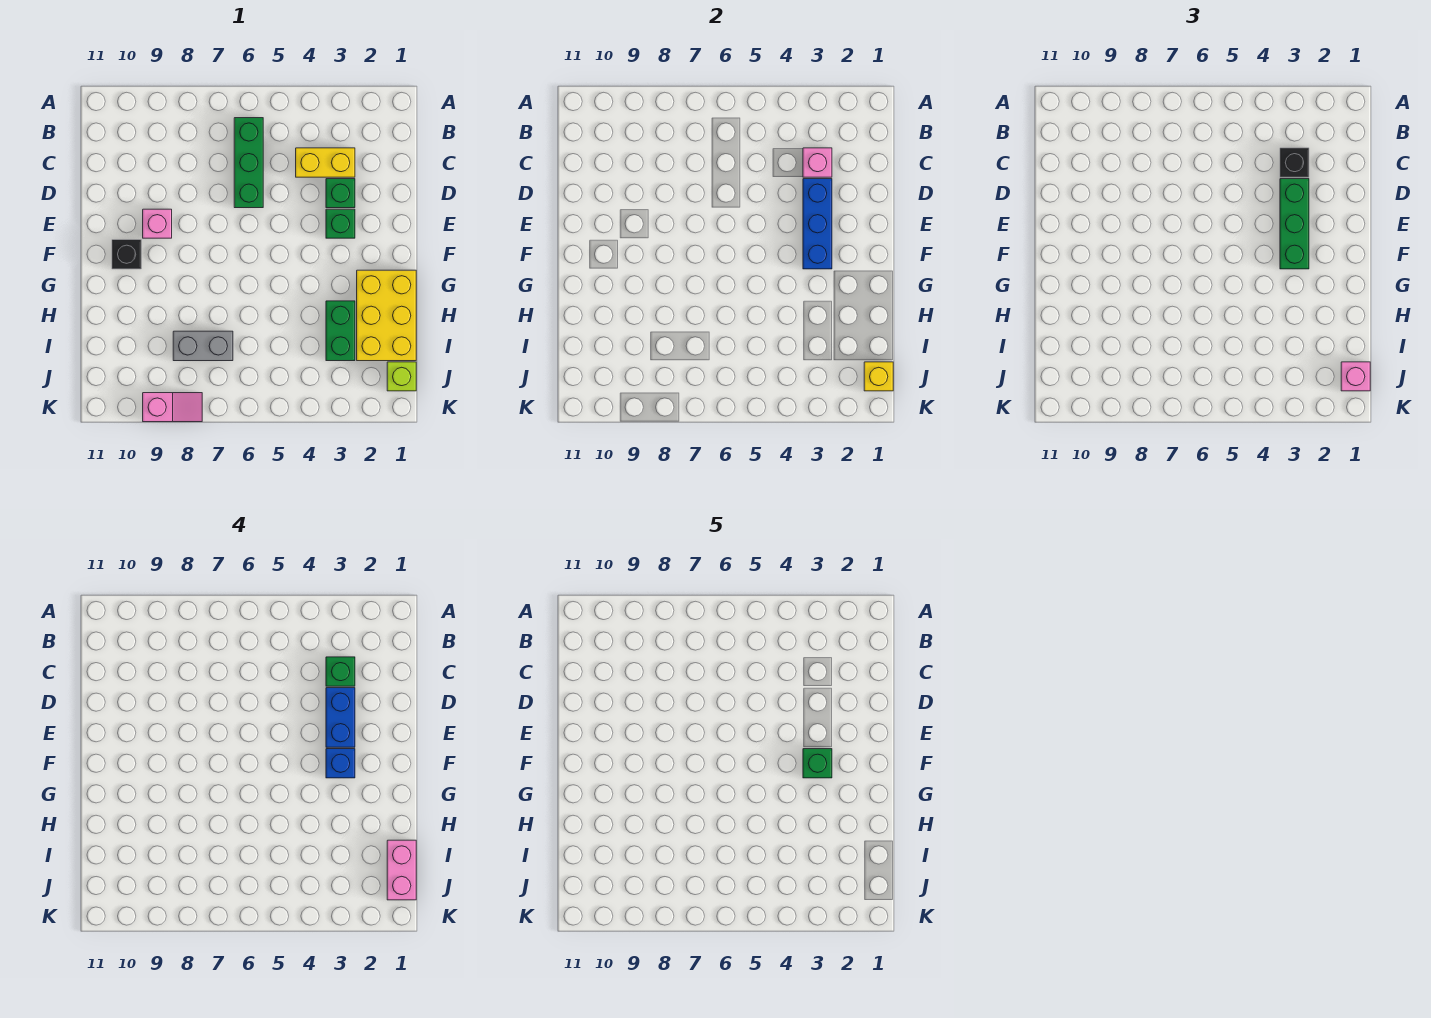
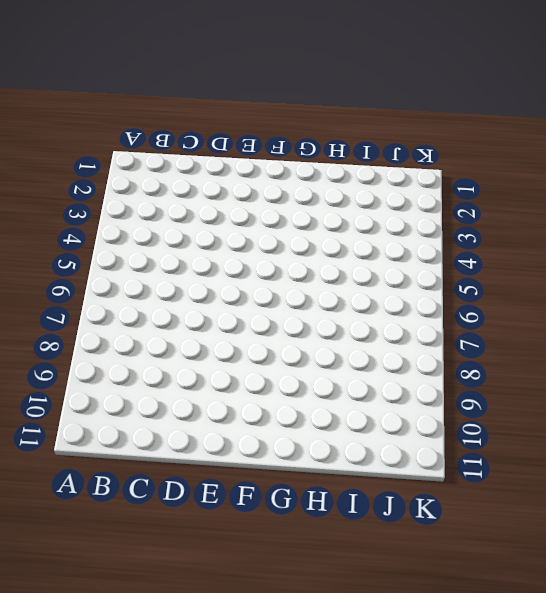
none -> green brick B6:D6 level 1
none -> yellow brick C3:C4 level 1
none -> green brick D3 level 1

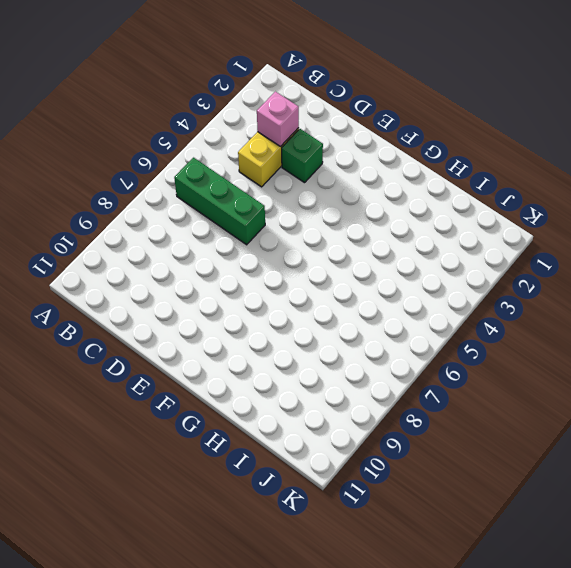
none -> green brick E3 level 1
none -> pink brick E9 level 1
none -> black brick F10 level 1

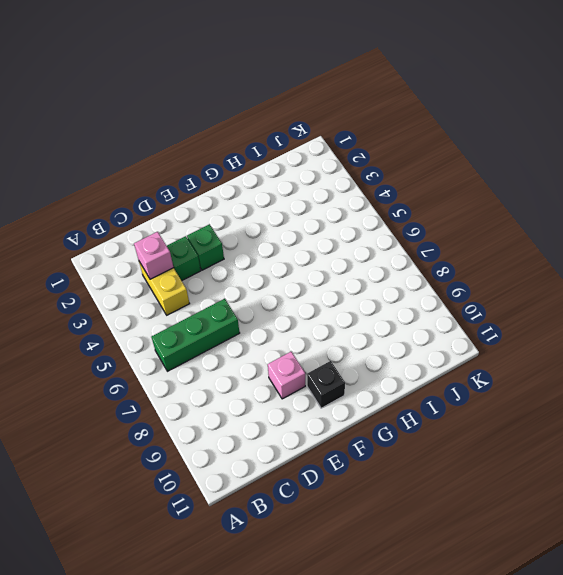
none -> yellow brick G1:I2 level 1
none -> green brick H3:I3 level 1
none -> grey brick I7:I8 level 1

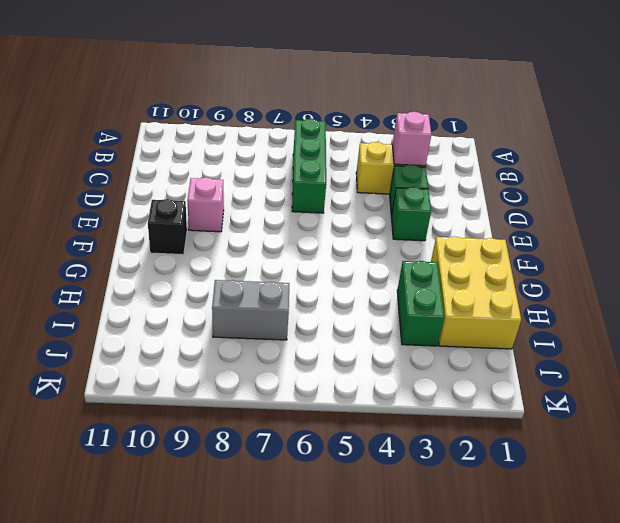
none -> lime brick J1 level 1
none -> pink slope K8:K9 level 1 top 9
none -> blue brick D3:F3 level 2

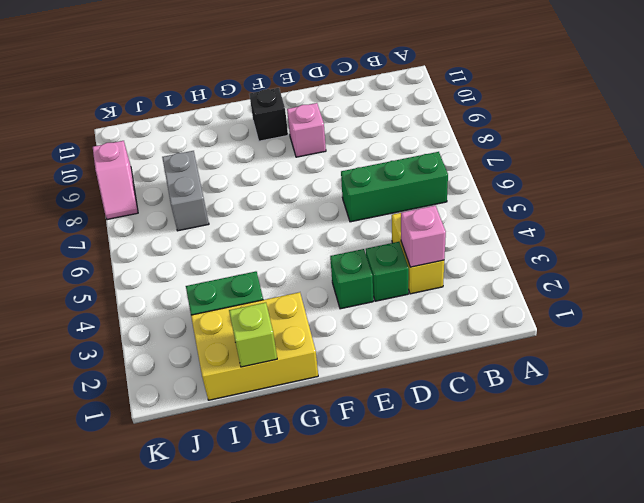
lime brick H1 level 2 -> lime brick J1 level 1
none -> blue brick D3:F3 level 2
none -> yellow brick J1 level 2
none -> black brick C3 level 3

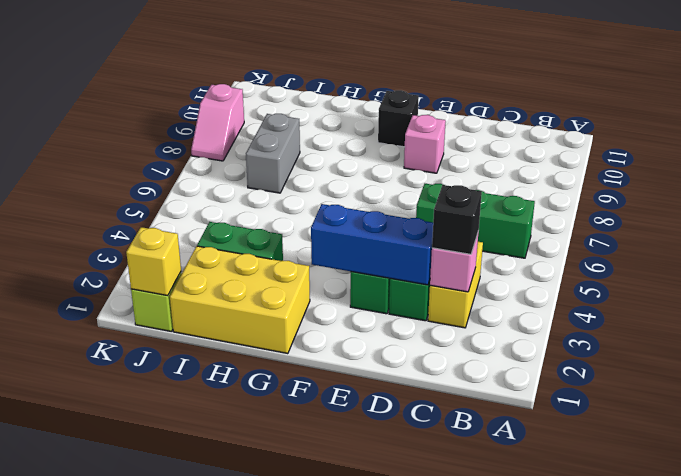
none -> green brick D3:F3 level 3
none -> pink brick J1 level 3
none -> green brick C3 level 4

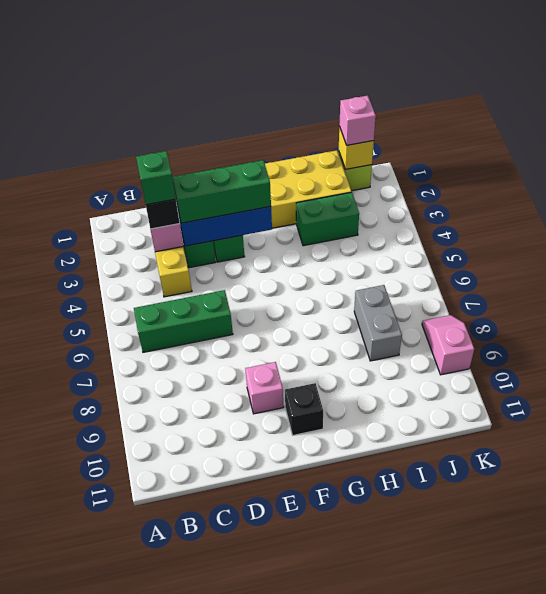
none -> blue brick D3:E3 level 4
none -> blue brick F3 level 4
none -> pink brick I1:J1 level 4

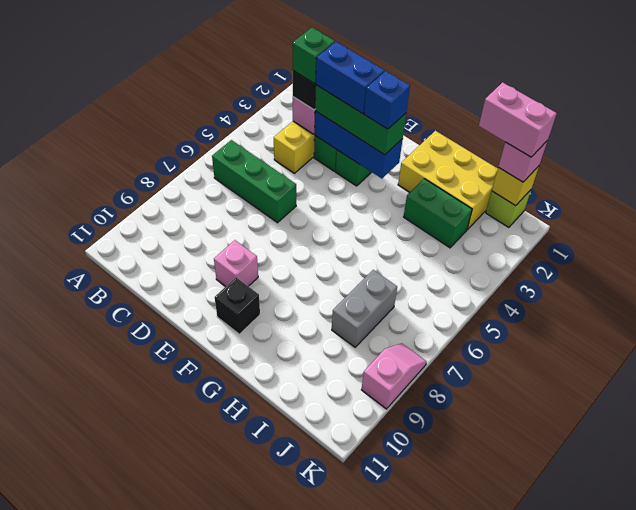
none -> green brick F3 level 5

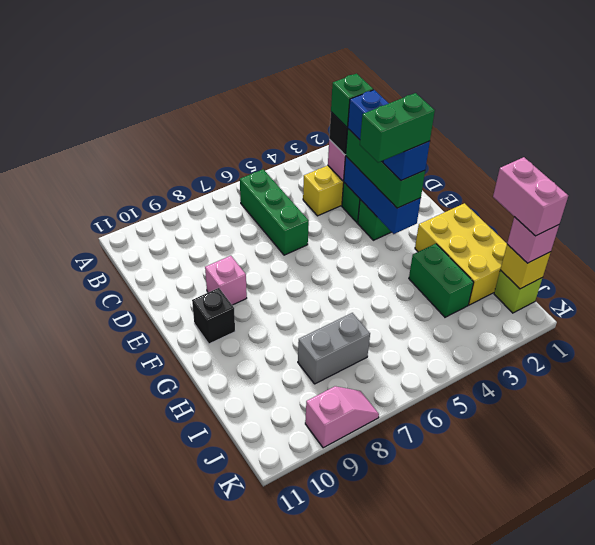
green brick F3:F4 level 5 -> green brick F3 level 5

